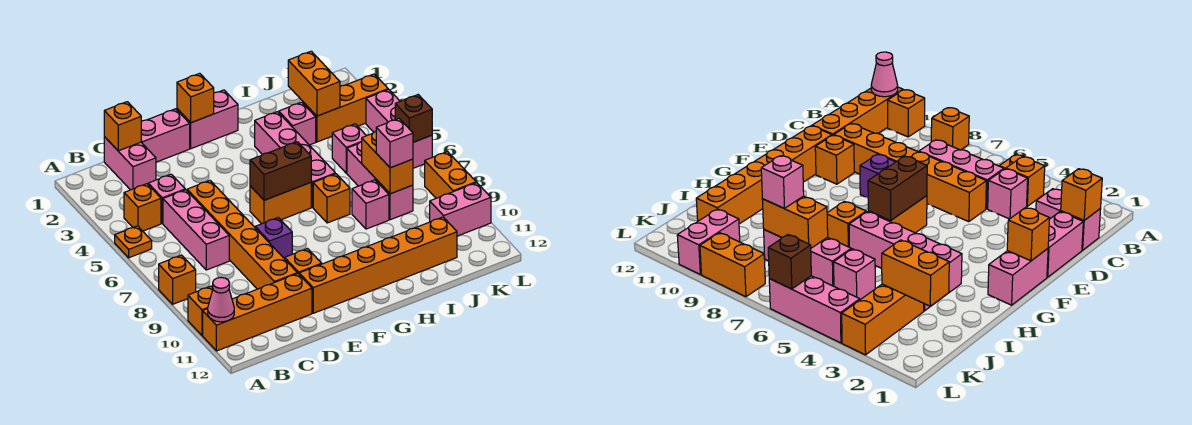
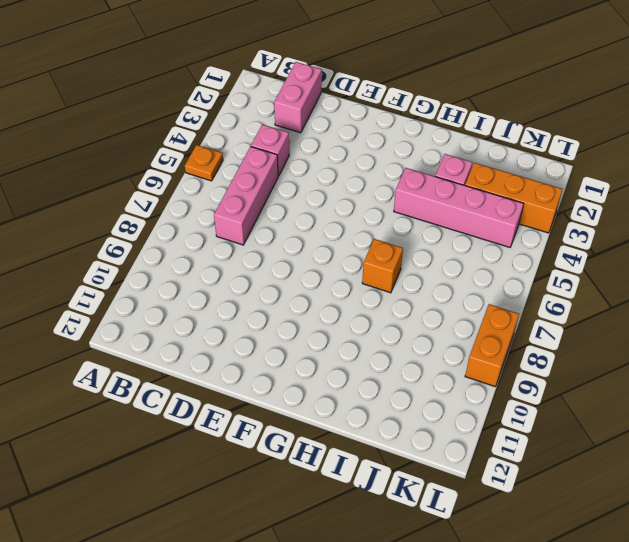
pink brick H4:K4 level 1 -> pink brick H3:H6 level 1
none -> orange brick A8 level 1
none -> orange brick A10 level 1
none -> orange brick A11:D11 level 1
none -> orange brick B4 level 1

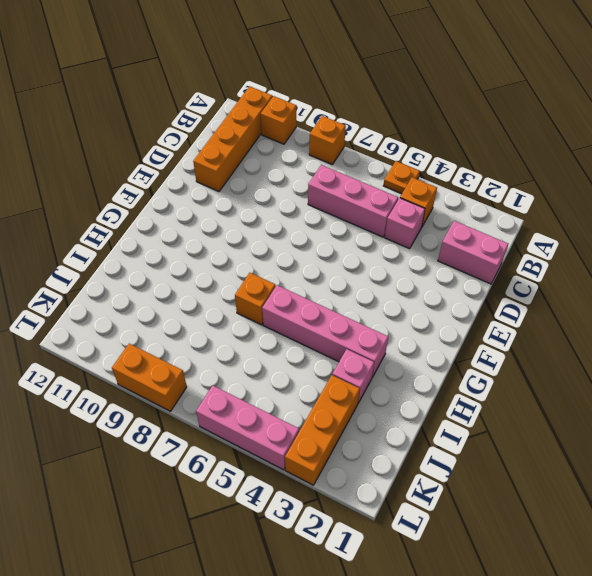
none -> pink brick D1:E1 level 1
none -> orange brick D5:D10 level 1
none -> purple brick E8 level 1
none -> orange brick E10 level 1

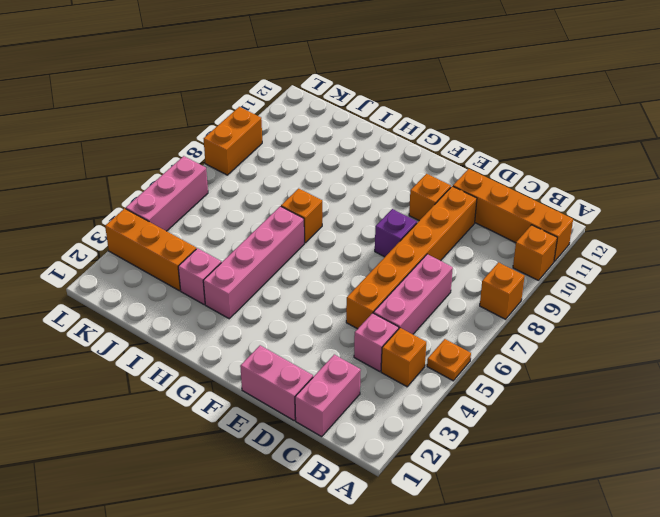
none -> orange brick E11:J11 level 1
none -> pink brick F1:G1 level 1
none -> orange brick F6:G6 level 1
none -> pink brick I8 level 1

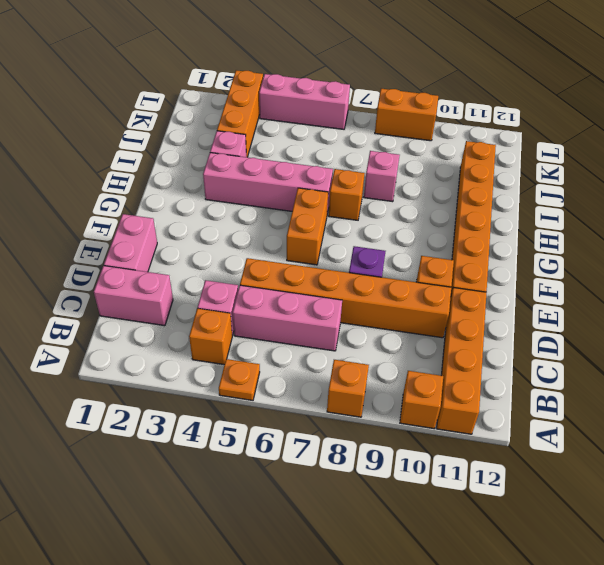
none -> pink brick F1:G1 level 1
none -> pink brick J5 level 1
none -> pink brick J6:J8 level 1
none -> pink brick K10:L10 level 1

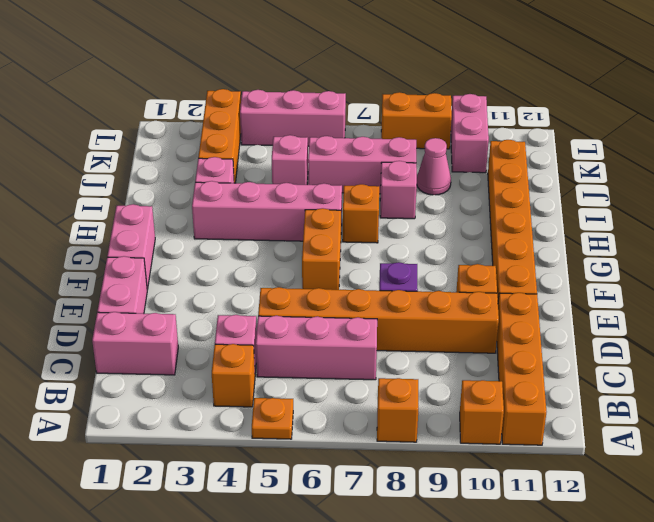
pink cone J9 level 1 -> pink cone A11 level 2
none -> orange brick C1 level 2
none -> orange brick F1 level 2
none -> brown brick F6:G6 level 2
none -> orange brick J2:J3 level 2

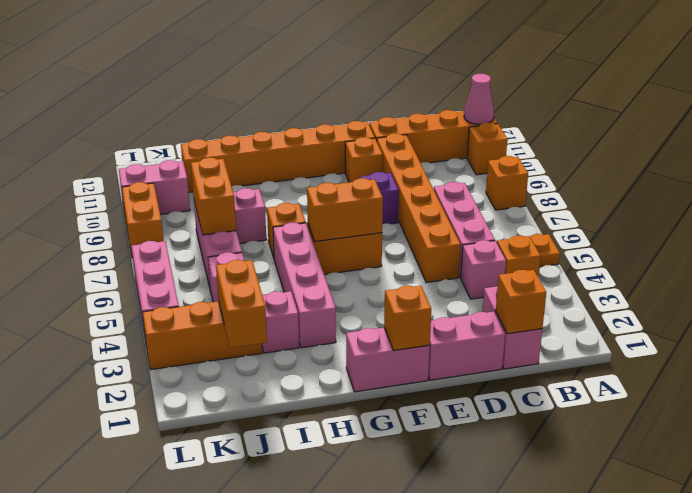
orange brick F6:G6 level 2 -> brown brick F6:G6 level 2
none -> brown brick L6 level 2
none -> pink brick J8 level 3

